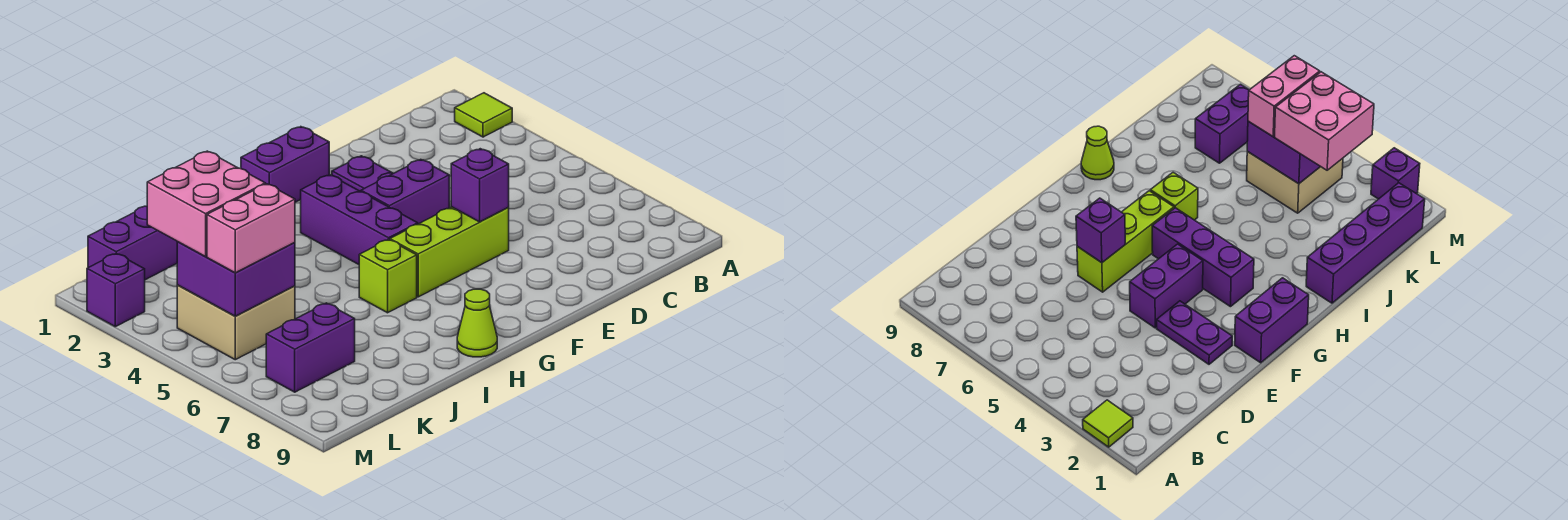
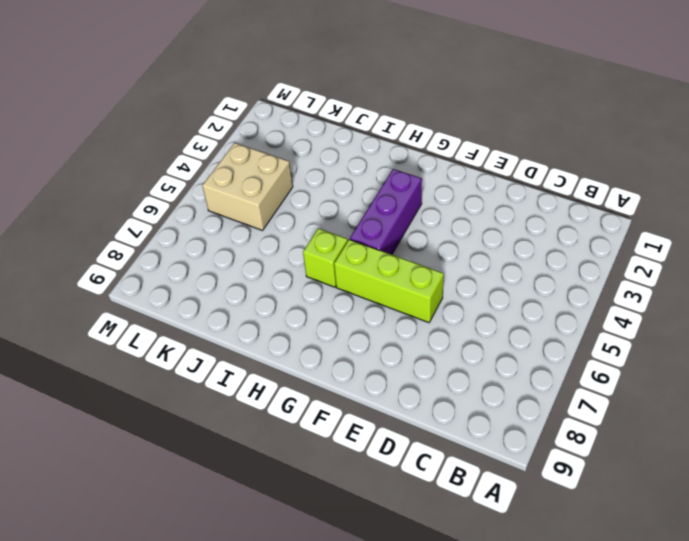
none -> lime tile A2 level 1
none -> purple plate E2:E3 level 1
none -> purple brick E4:F4 level 1

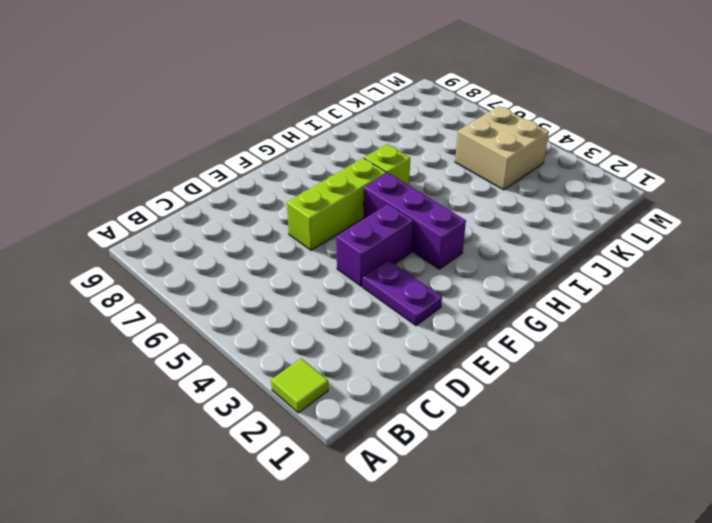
none -> purple brick F1:G1 level 1
none -> lime cone H9 level 1
none -> purple brick I1:L1 level 1

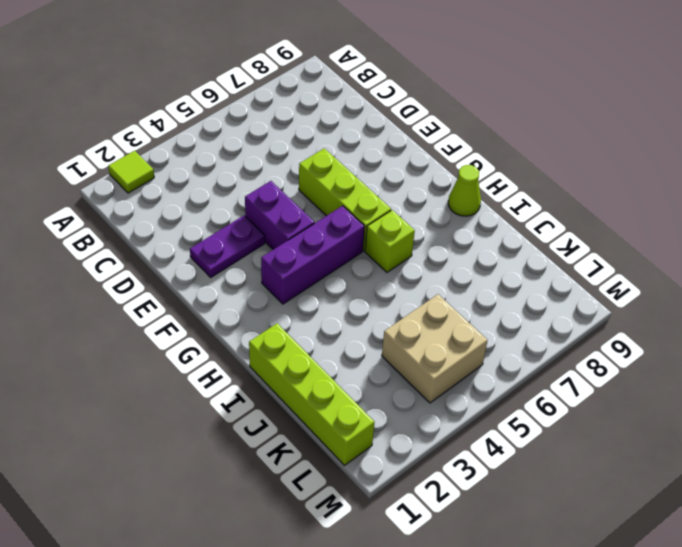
lime brick I1:L1 level 1 -> purple brick I1:L1 level 1
none -> purple brick F1:G1 level 1
none -> purple brick K7:L7 level 1
none -> purple brick M2 level 1

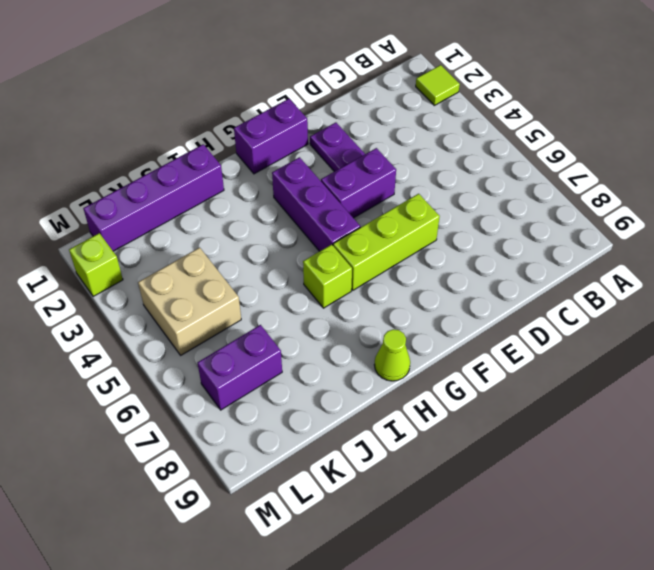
lime brick M2 level 1 -> purple brick M2 level 1
none -> purple brick E6 level 2
none -> purple brick K4:L5 level 2
none -> pink brick K3:L4 level 3

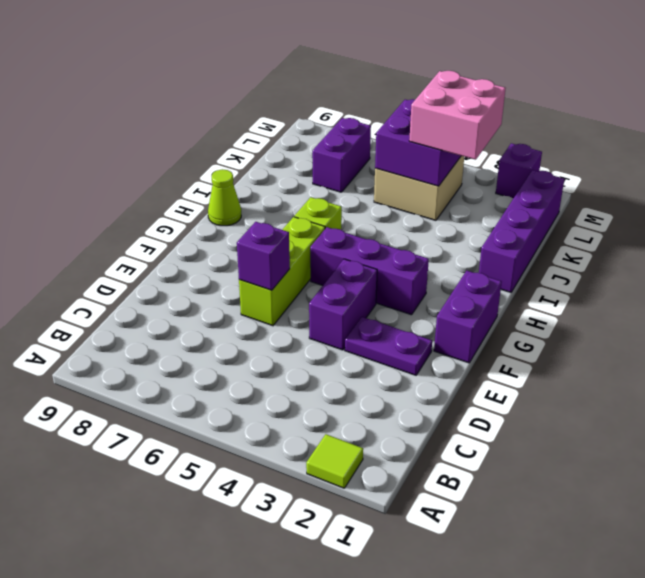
none -> pink brick K5:L5 level 3

